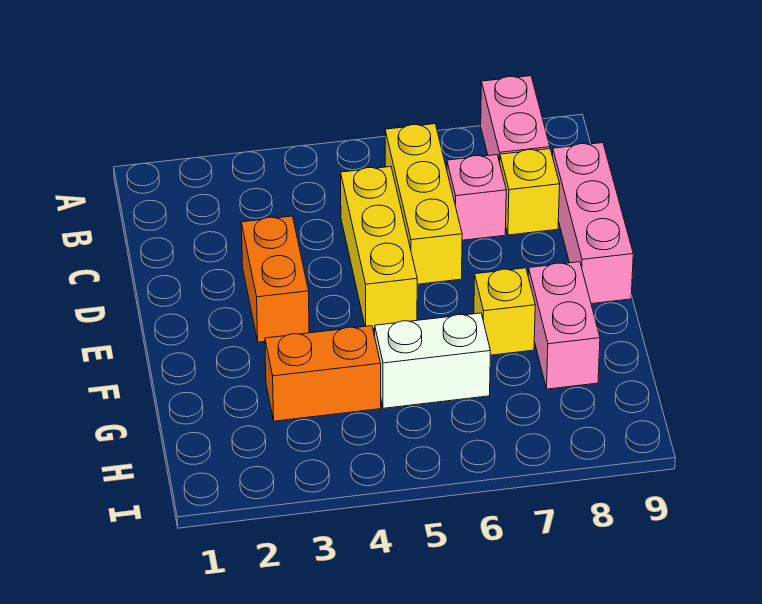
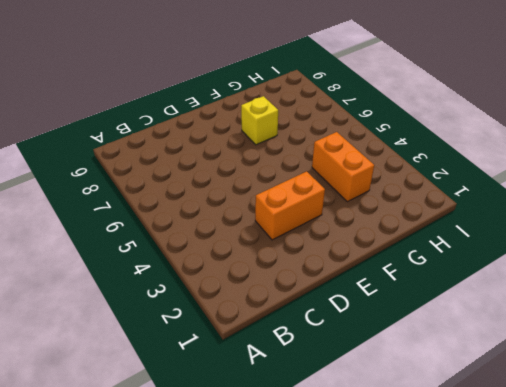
none -> pink brick A8:B8 level 1
none -> yellow brick B6:D6 level 1

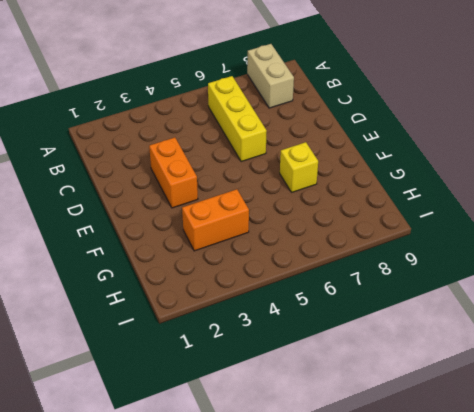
tan brick A8:B8 level 1 -> pink brick A8:B8 level 1
none -> yellow brick C5:E5 level 1
none -> pink brick C7 level 1

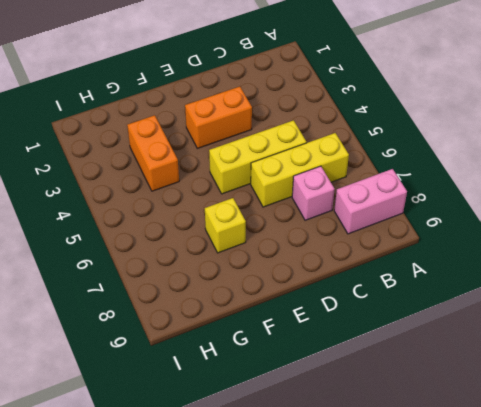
none -> yellow brick C8 level 1
none -> pink brick C9:E9 level 1

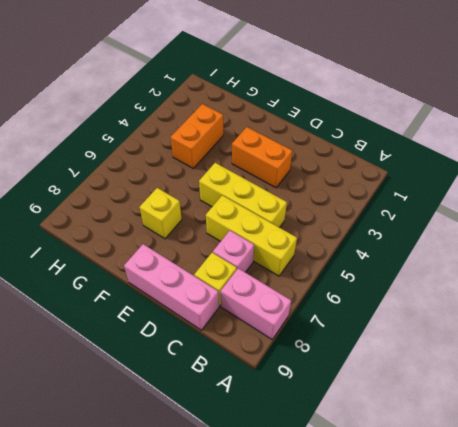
none -> pink brick F8:G8 level 1
none -> white brick G5:G6 level 1

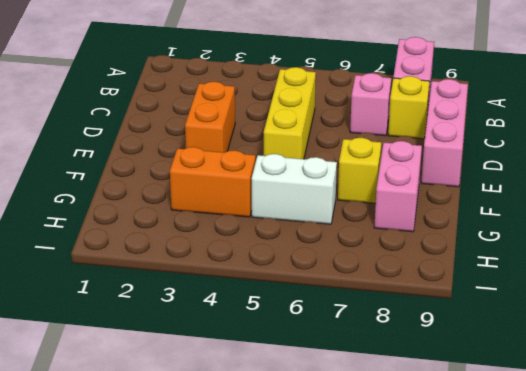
none -> yellow brick B6:D6 level 1

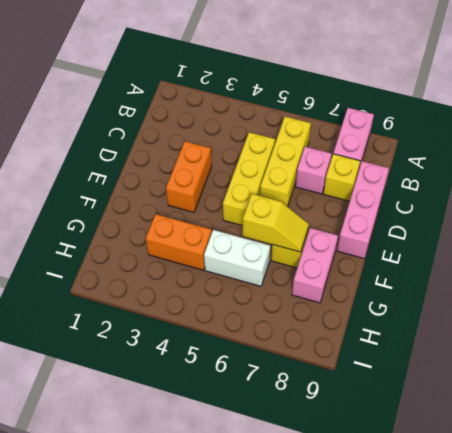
yellow slope F6:F7 level 2 top 6 -> none

